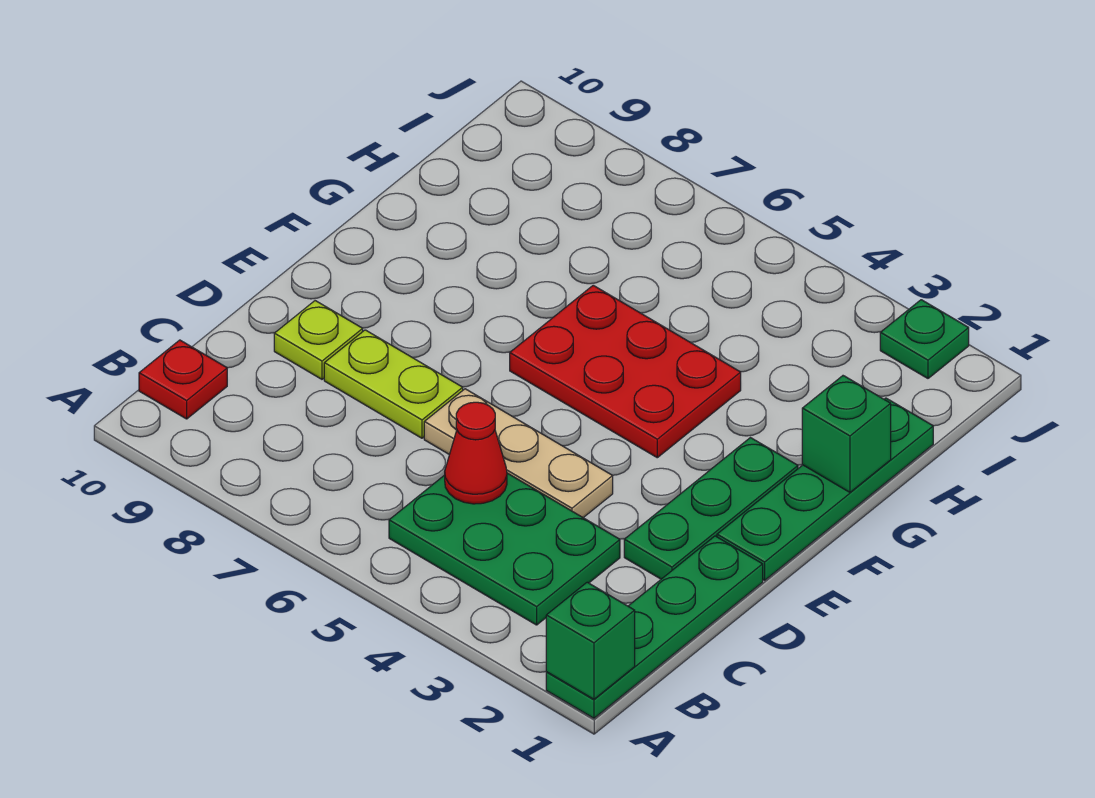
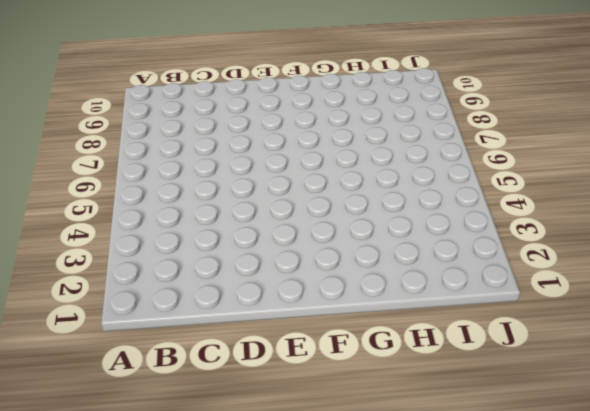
none -> green plate A1:D1 level 1
none -> green plate B3:C5 level 1
none -> red plate B10 level 1

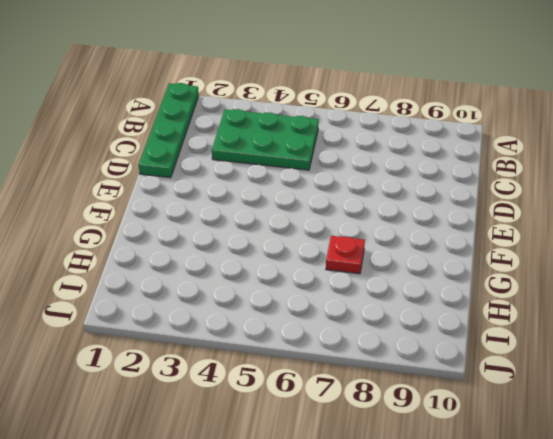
red plate G7 level 1 -> red plate B10 level 1
none -> green plate D2:F2 level 1
none -> tan plate D4:D6 level 1
none -> lime plate D7:D8 level 1

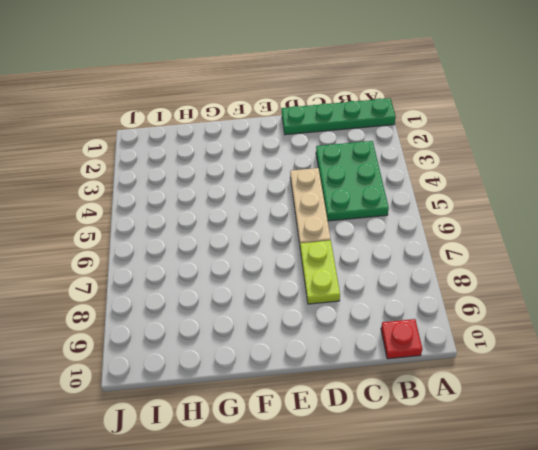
none -> green plate D2:F2 level 1
none -> lime plate D9 level 1
none -> green plate E1:H1 level 1

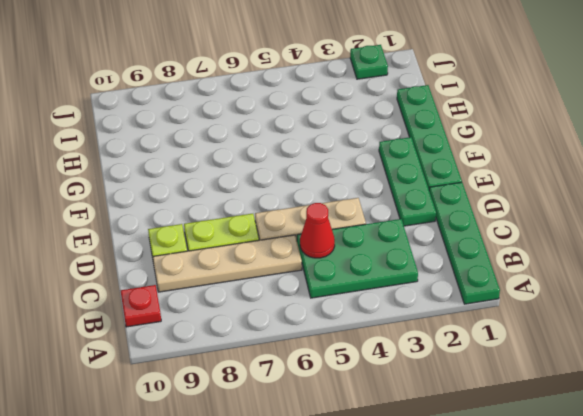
tan plate C6:C9 level 1 -> none
none -> red plate F4:G6 level 1
none -> green brick A1 level 2
none -> green brick G1 level 2

